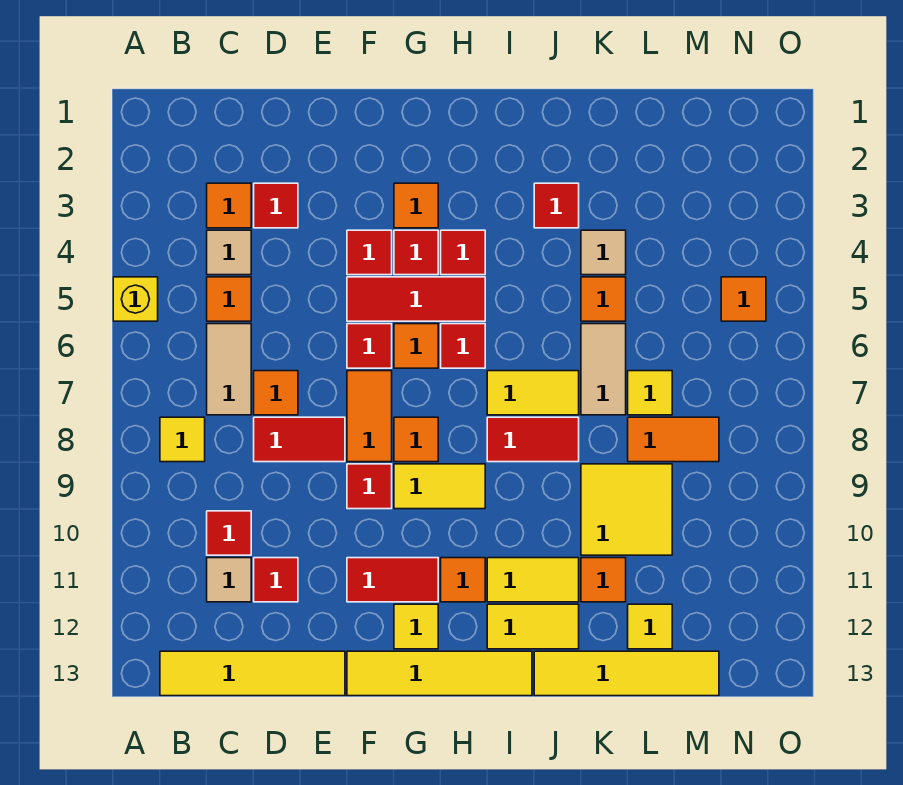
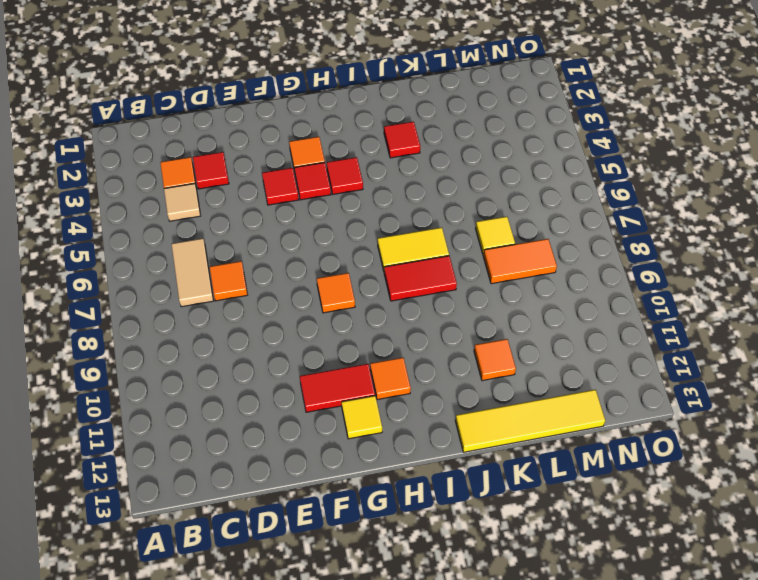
none -> yellow brick A5 level 1
none -> yellow tile B8 level 1
none -> yellow tile B13:E13 level 1
none -> orange tile C5 level 1

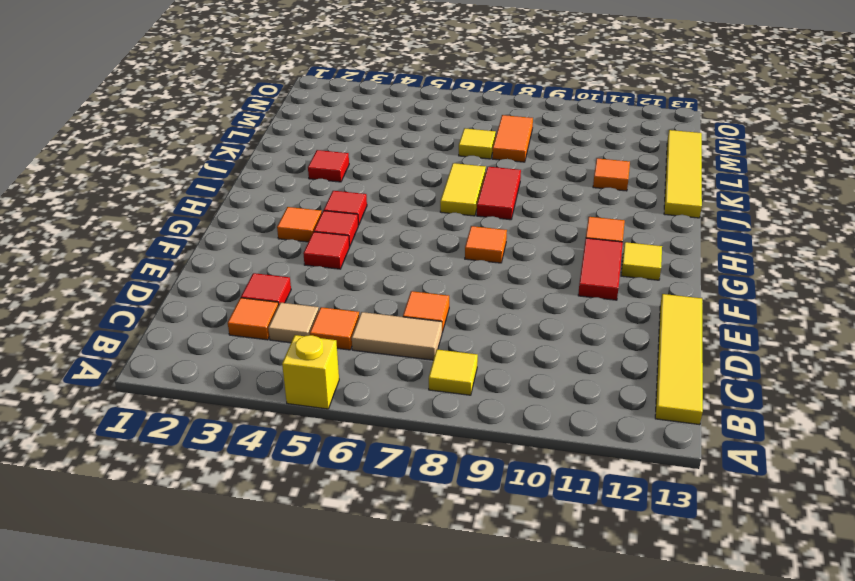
none -> red tile C10 level 1
none -> tan tile C11 level 1
none -> red tile D8:E8 level 1
none -> red tile D11 level 1

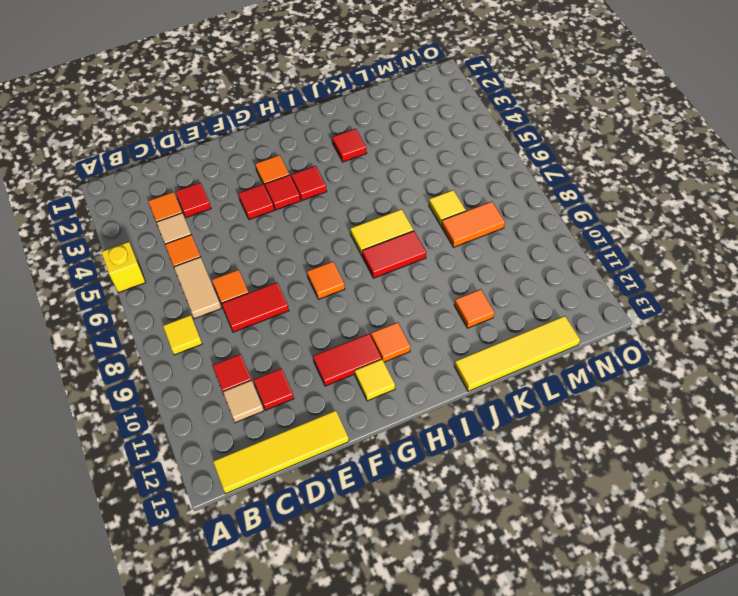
none -> red tile F5:H5 level 1
none -> red tile F6 level 1
none -> orange tile F7:F8 level 1
none -> red tile F9 level 1

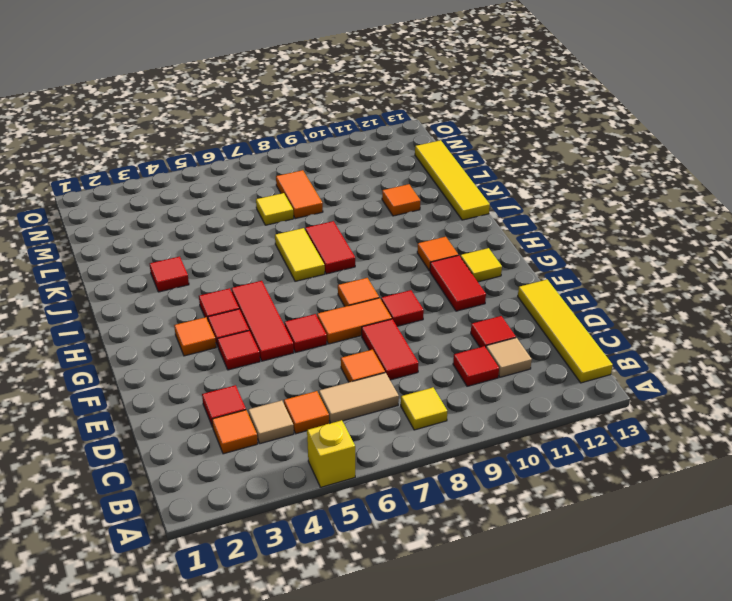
none -> yellow tile F13:I13 level 1
none -> orange tile G6 level 1
none -> yellow tile G9:H9 level 1
none -> red tile H6 level 1

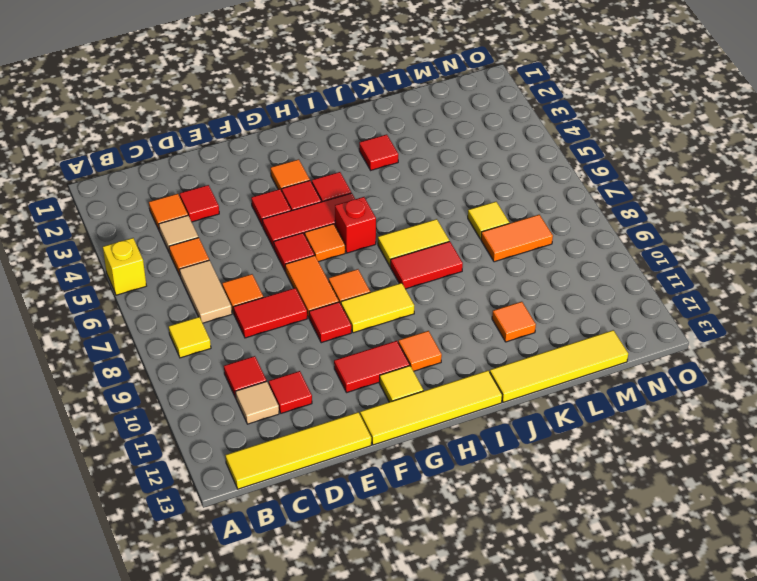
red brick H6 level 1 -> red tile H6 level 1
none -> yellow tile I11:J11 level 1
none -> yellow tile I12:J12 level 1
none -> tan tile K4 level 1
none -> orange tile K5 level 1

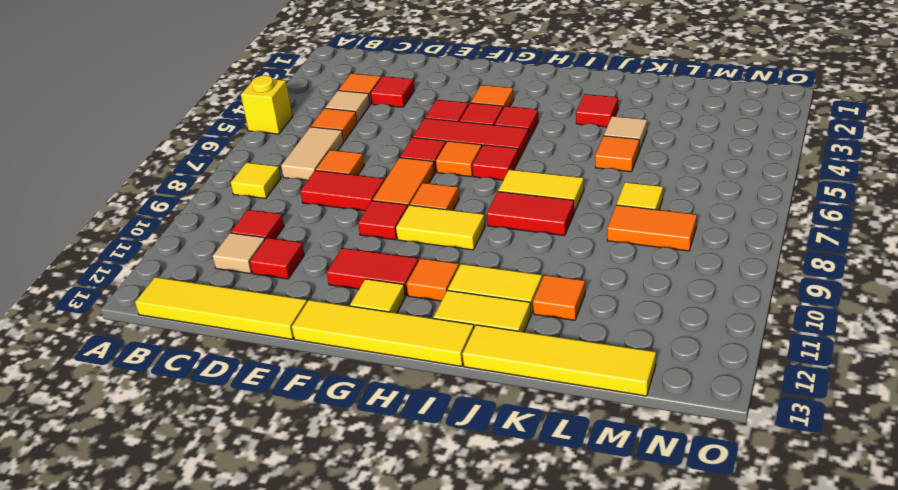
none -> tan tile K6:K7 level 1
none -> yellow tile K9:L10 level 1
none -> yellow tile L12 level 1
none -> orange tile N5 level 1

